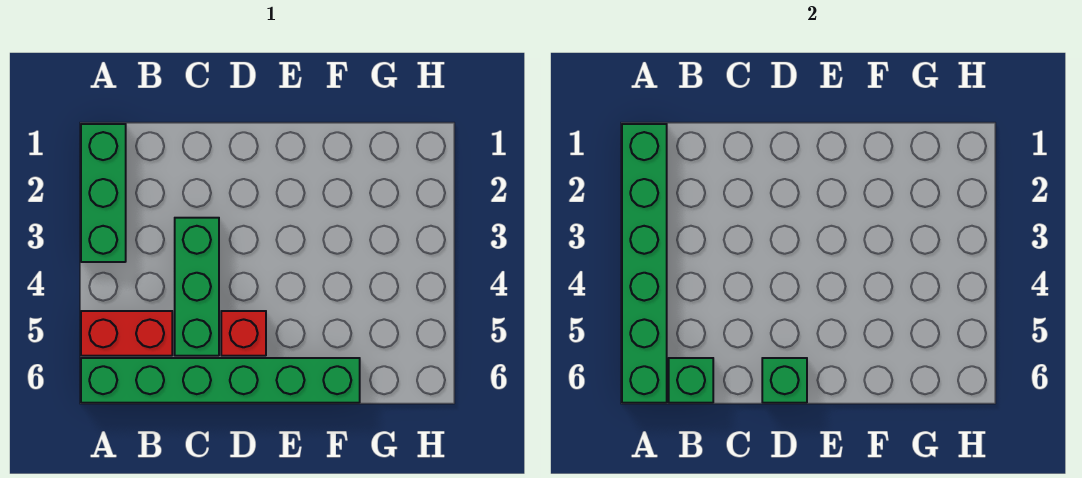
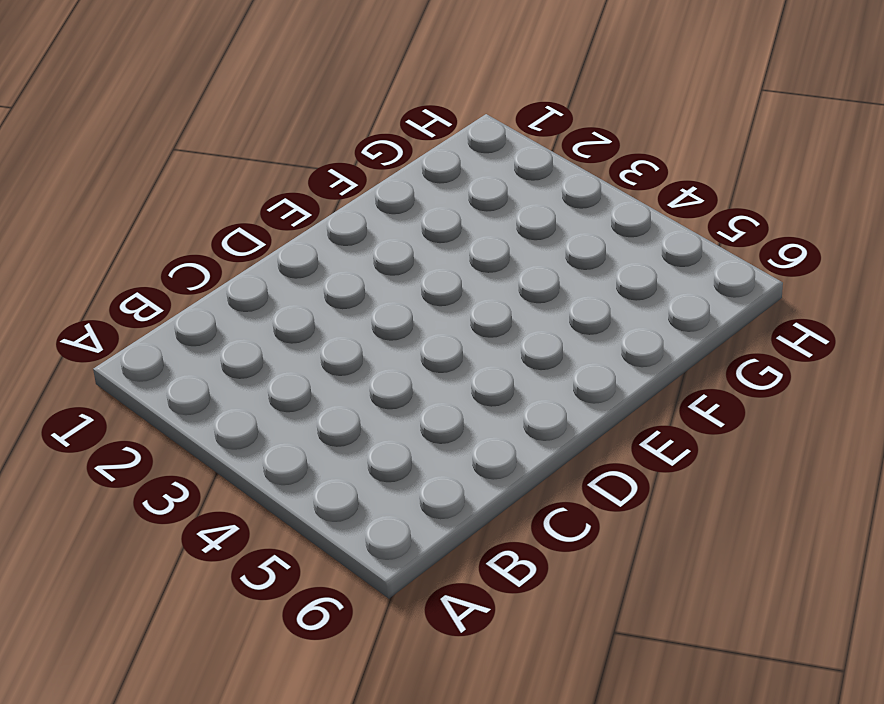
none -> green brick A1:A3 level 1
none -> red brick A5:B5 level 1

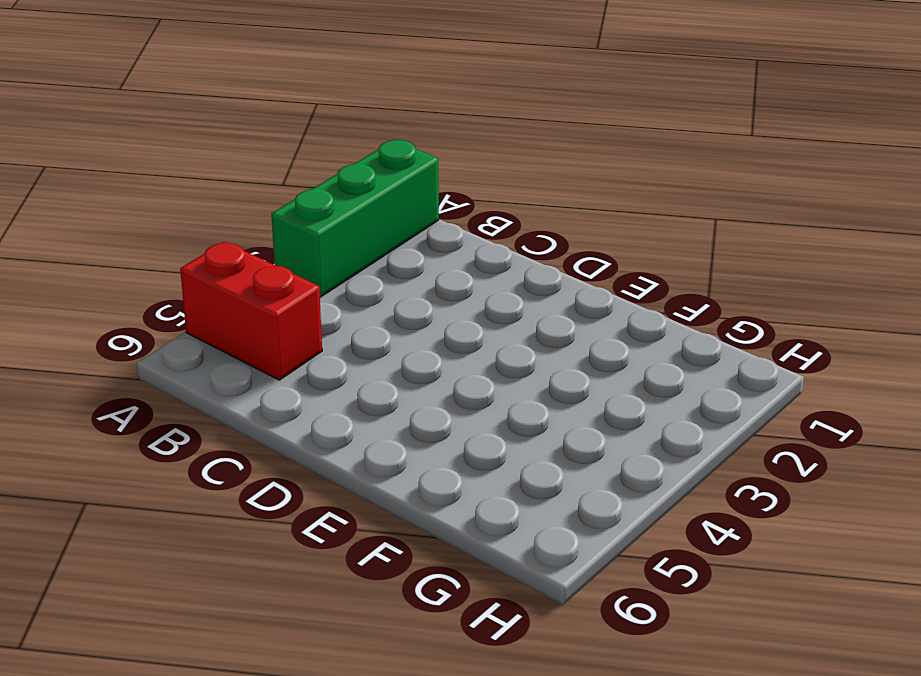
none -> green brick A6:F6 level 1
none -> green brick C3:C5 level 1

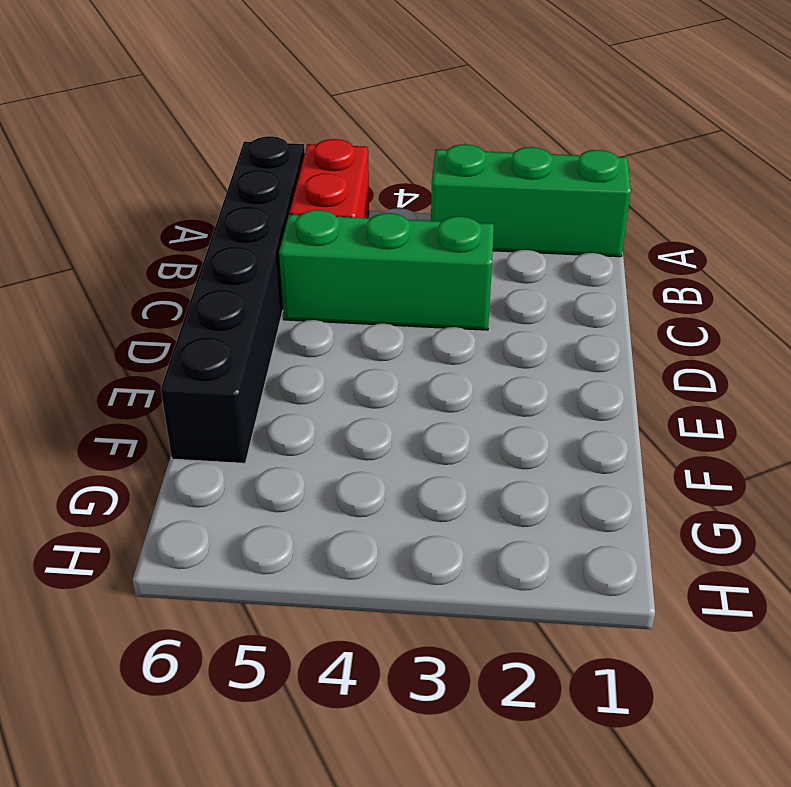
black brick A6:F6 level 1 -> green brick A6:F6 level 1
none -> red brick D5 level 1
none -> green brick A1:A6 level 2

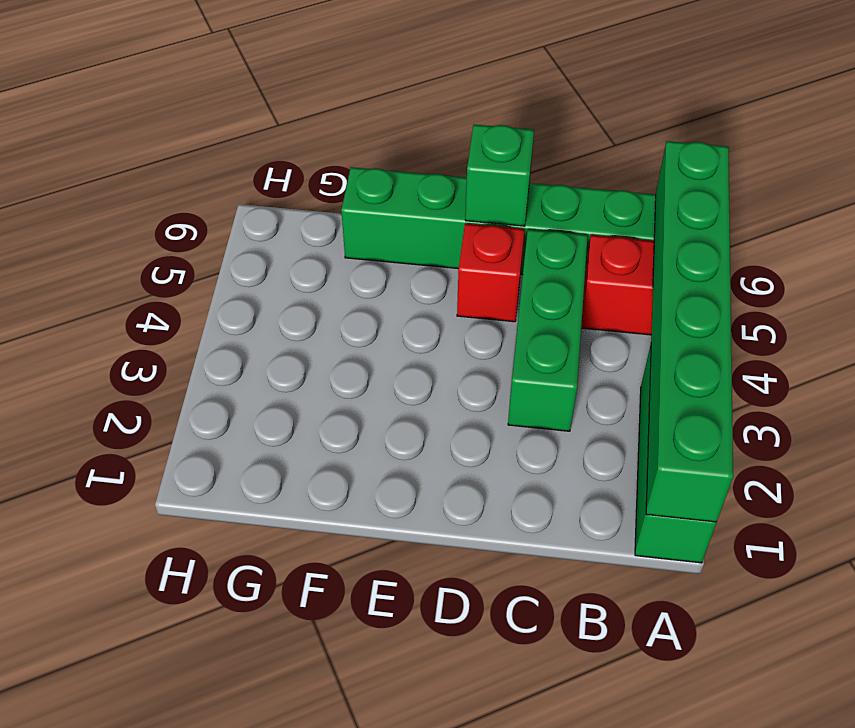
none -> green brick B6 level 2

